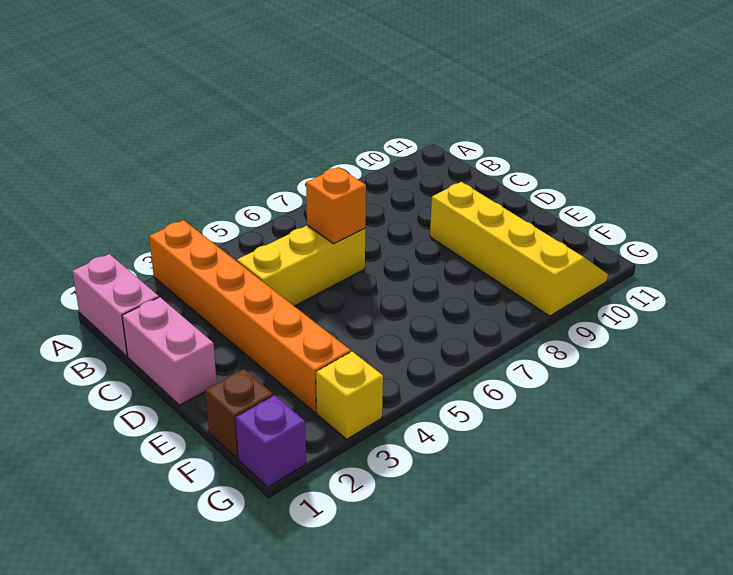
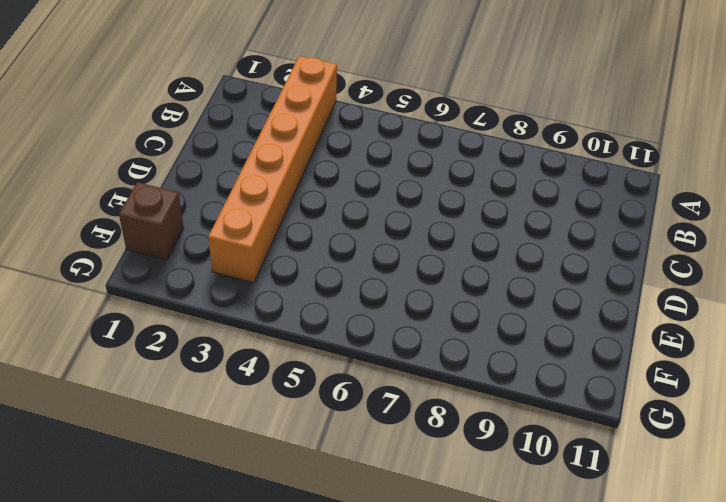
none -> pink brick A1:B1 level 1
none -> pink brick C1:D1 level 1

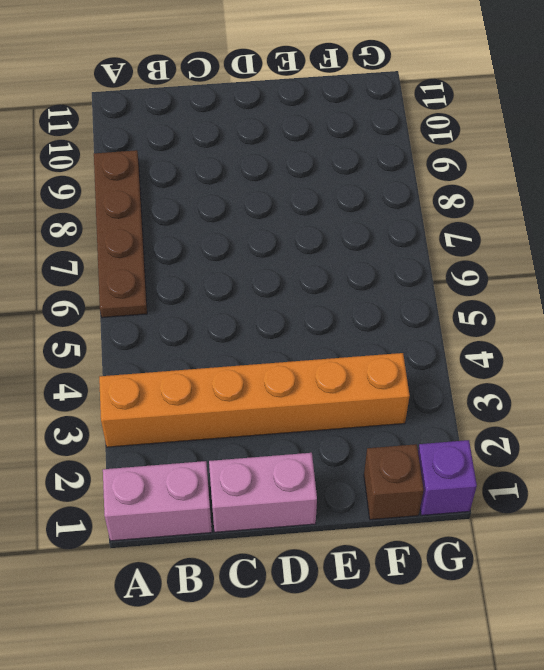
brown plate A6:A9 level 1 -> none
none -> yellow brick C4:C6 level 1
none -> yellow slope D9:G10 level 1 top 9

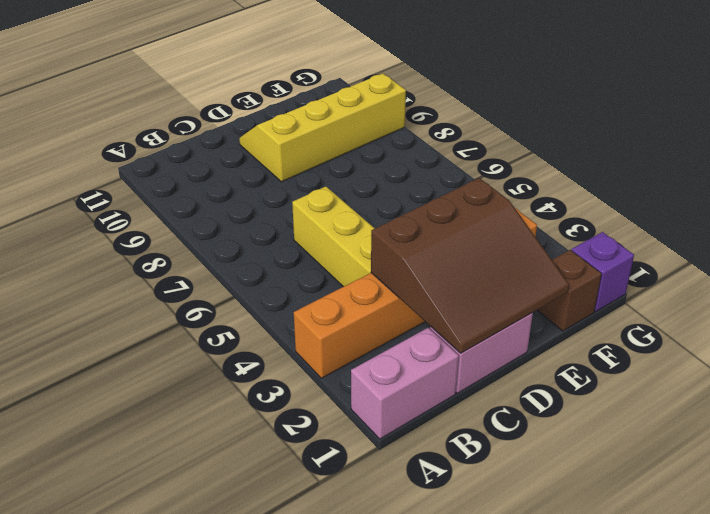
brown slope C1:E3 level 2 top 3 -> none
none -> yellow brick G3 level 1
none -> orange brick C6 level 2

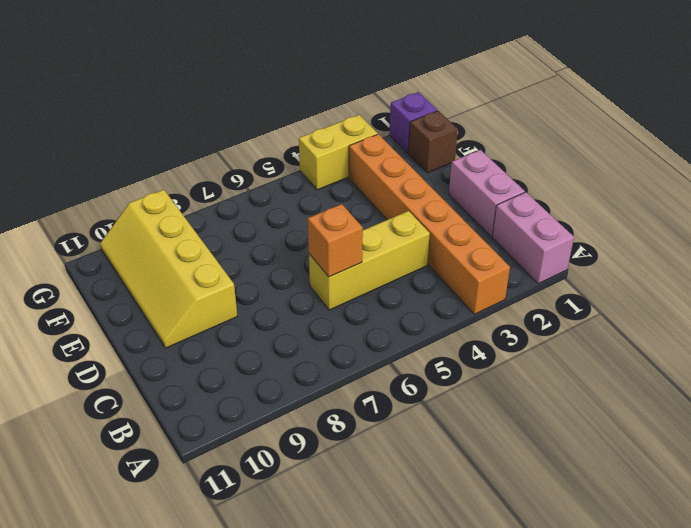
yellow brick G3:G4 level 1 -> yellow brick G3 level 1

